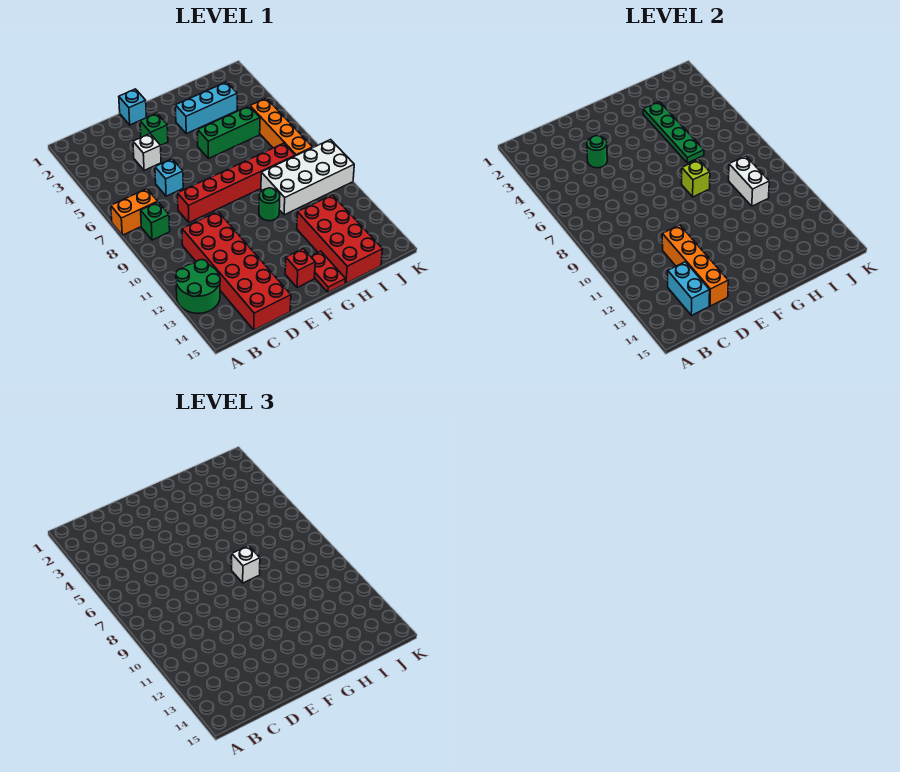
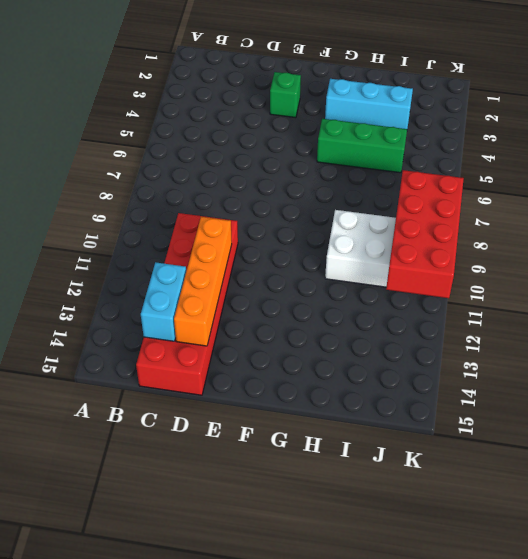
red brick J8:K11 level 2 -> red brick H12:I15 level 1
none -> orange brick A7:B7 level 1
none -> green round brick A12:B13 level 1
none -> green brick B8 level 1

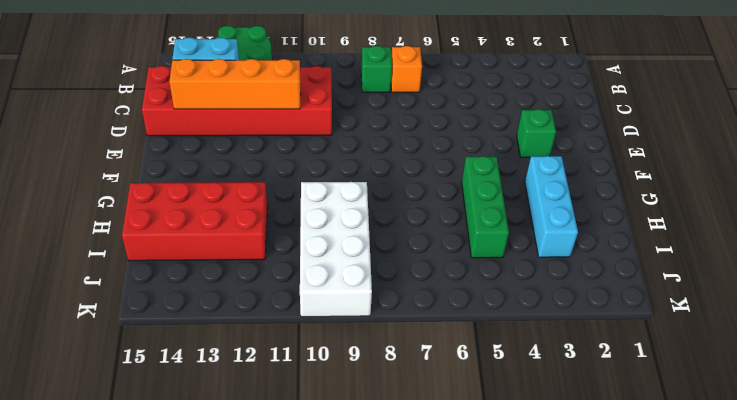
orange brick B7 level 1 -> orange brick A7:B7 level 1
none -> white brick D4 level 1
none -> cyan brick D6 level 1
none -> red brick D8:I8 level 1

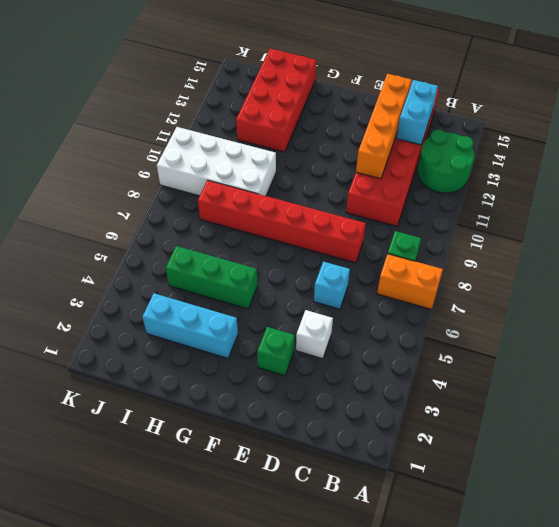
none -> cyan brick E1 level 1
none -> red brick F14 level 1
none -> green round brick G10 level 1

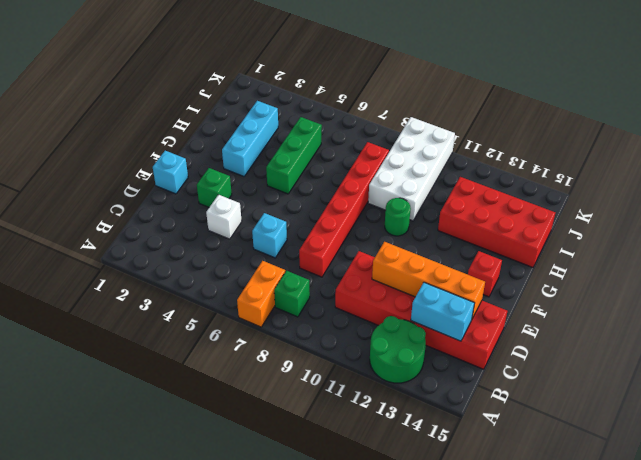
none -> red plate G14:G15 level 1
none -> orange brick J5:J8 level 1
none -> green round brick D4 level 2

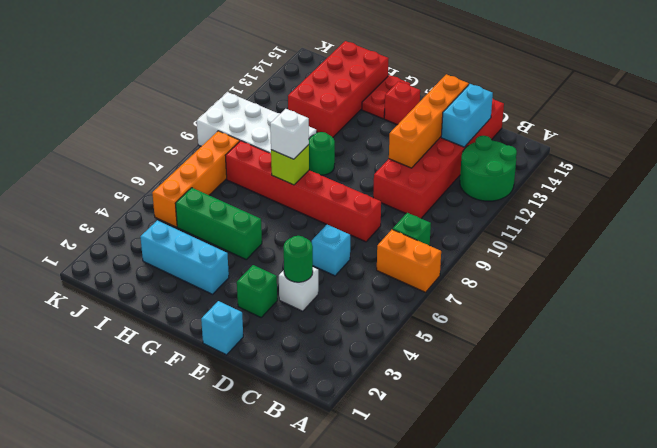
none -> green plate H3:H6 level 2
none -> white brick I9:I10 level 2

